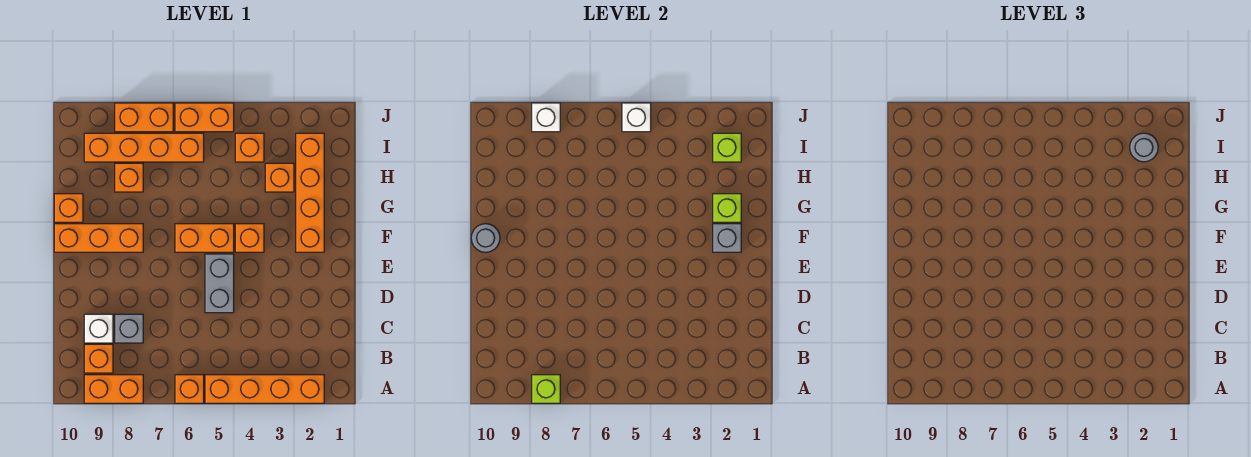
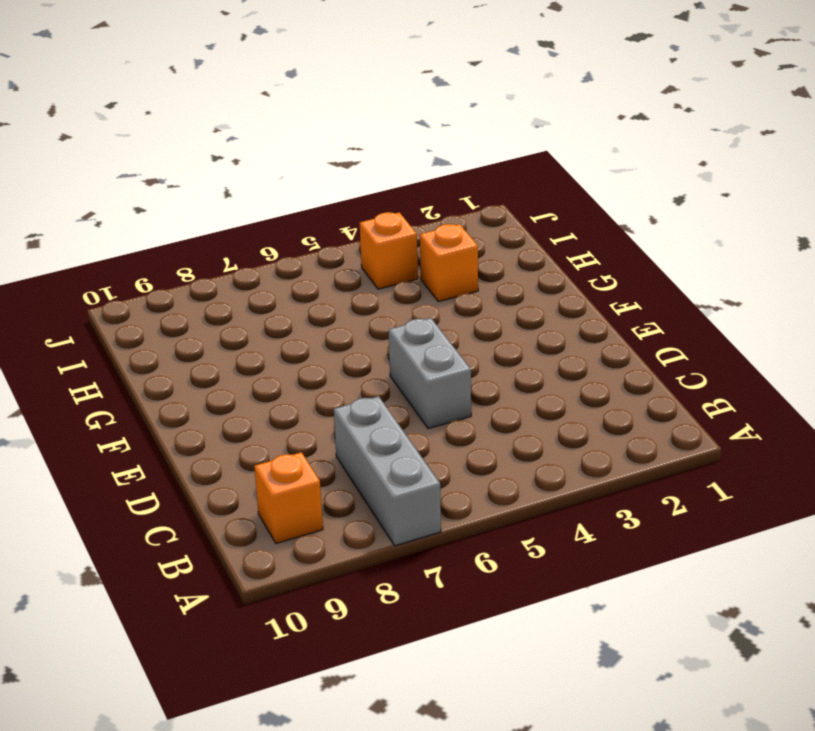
grey brick A7:C7 level 1 -> none
none -> orange brick A2:A5 level 1
none -> orange brick A6 level 1
none -> orange brick A8:A9 level 1

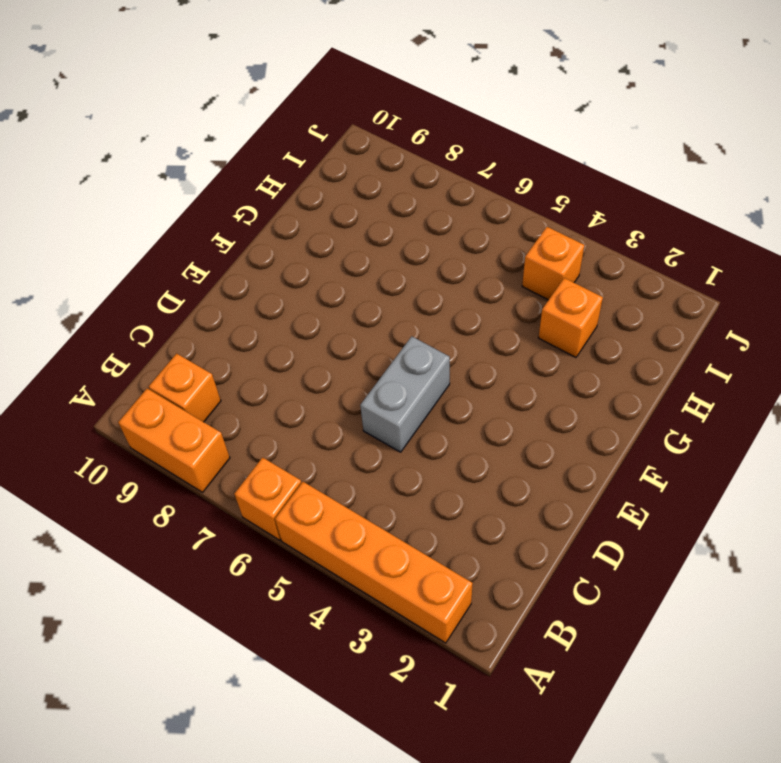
none -> grey brick C8 level 1
none -> white brick C9 level 1
none -> orange brick F2:I2 level 1

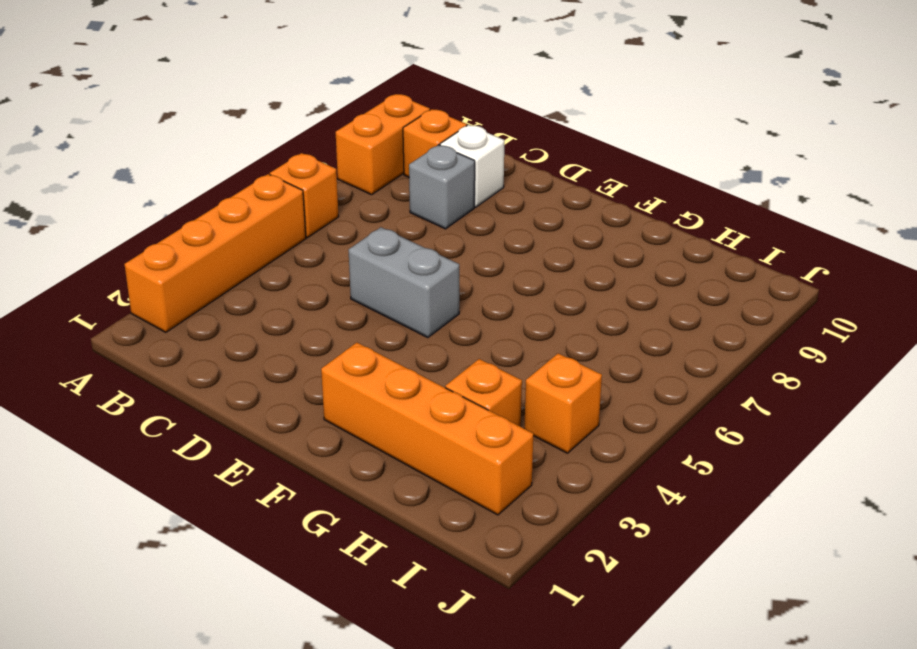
none -> orange brick F4 level 1
none -> orange brick F5:F6 level 1
none -> orange brick F8:F10 level 1

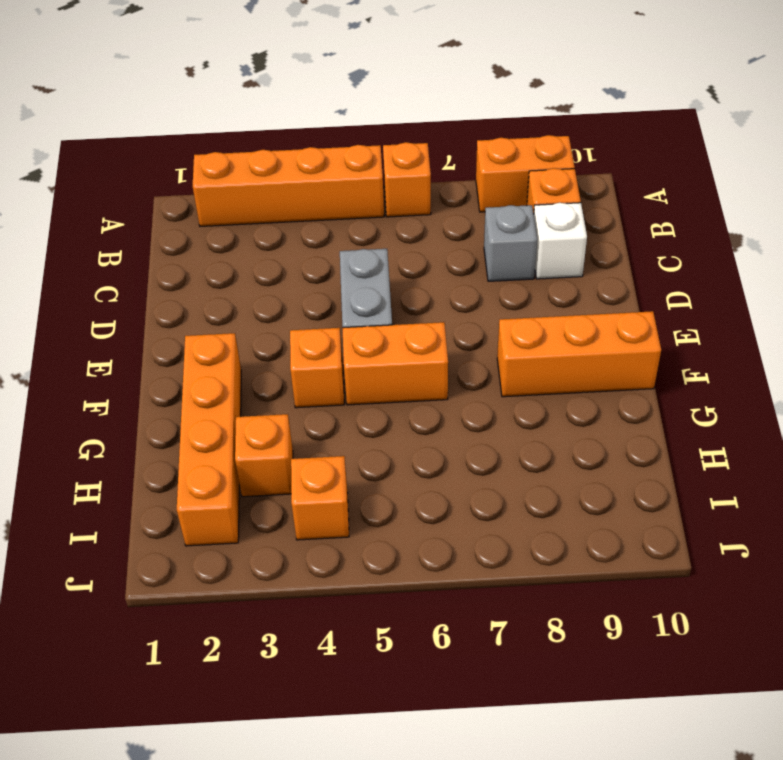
none -> orange brick G10 level 1
none -> orange brick H8 level 1
none -> orange brick I6:I9 level 1

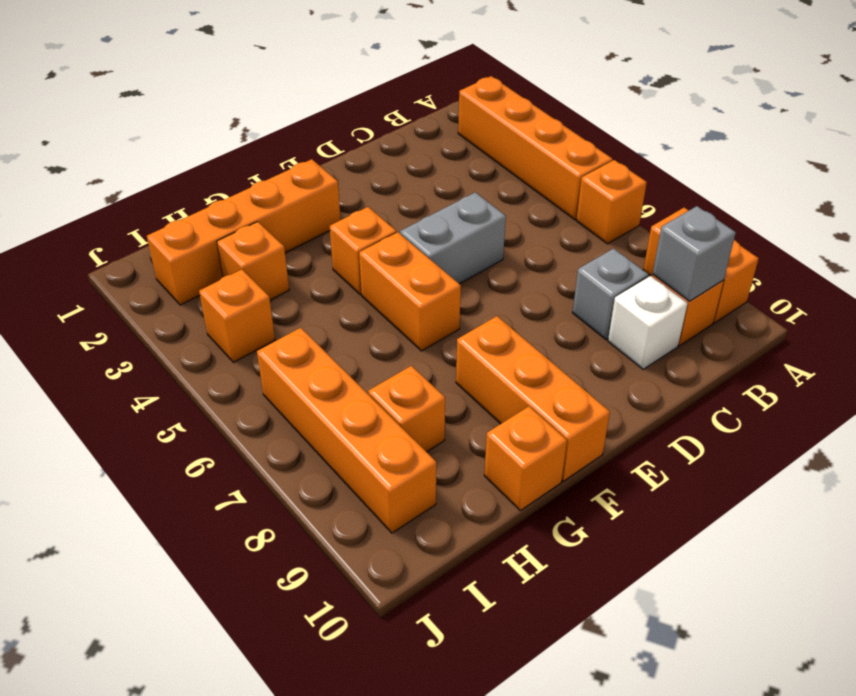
grey brick B9 level 2 -> grey brick F2 level 2
none -> orange brick J5:J6 level 1
none -> orange brick J7:J8 level 1
none -> lime brick A8 level 2

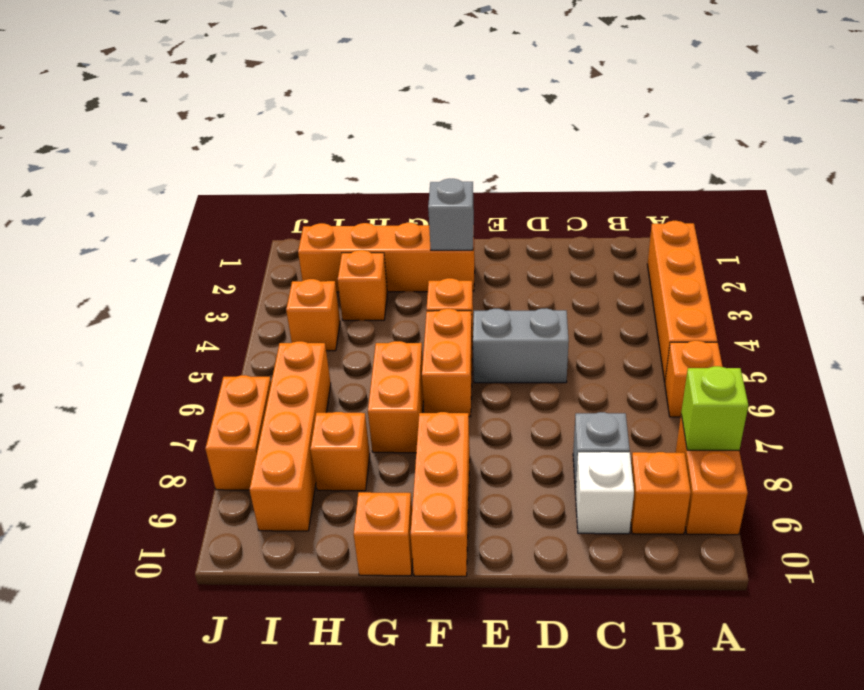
orange brick G6:G7 level 1 -> orange brick J5:J6 level 1
none -> grey round brick F10 level 2
none -> lime brick G2 level 2
none -> lime brick I2 level 2

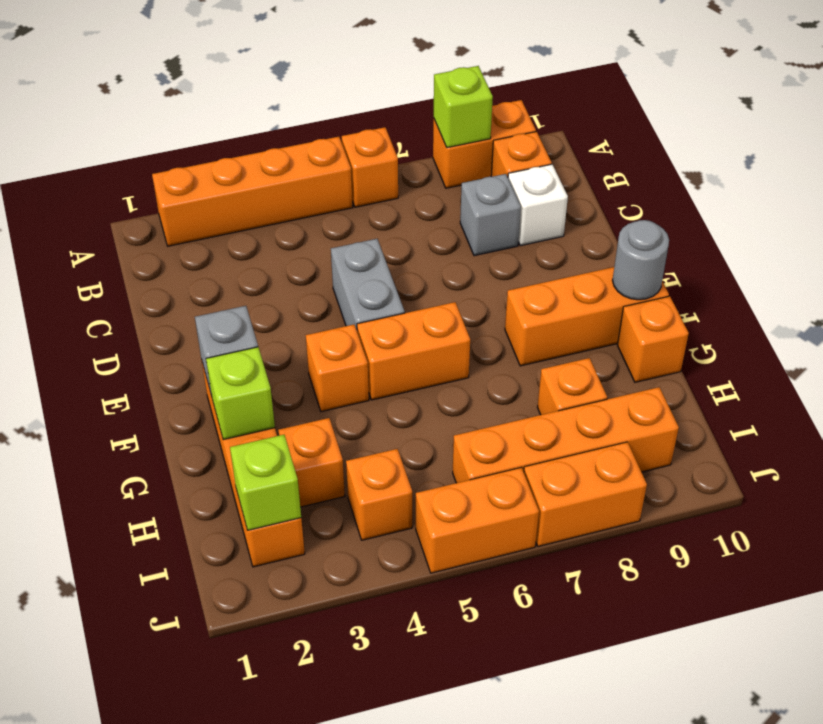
none -> white brick J5 level 2
none -> white brick J8 level 2
none -> grey round brick I2 level 3

